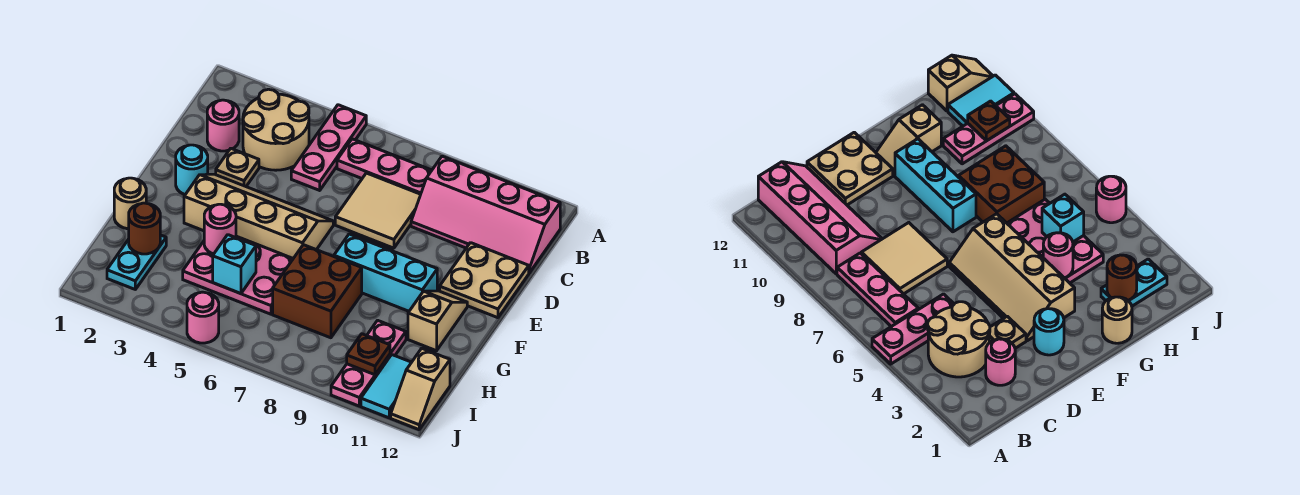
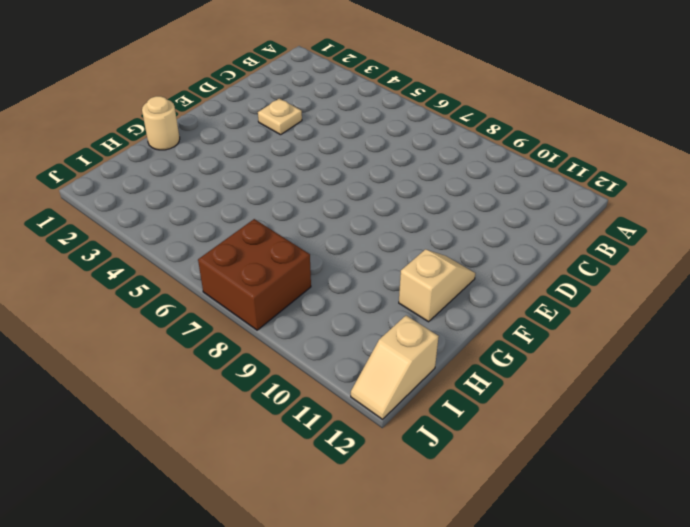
brown brick I7:J8 level 1 -> brown brick G7:H8 level 1
none -> pink plate A5:C5 level 1
none -> tan round brick B3:C4 level 1
none -> pink plate B6:B8 level 1

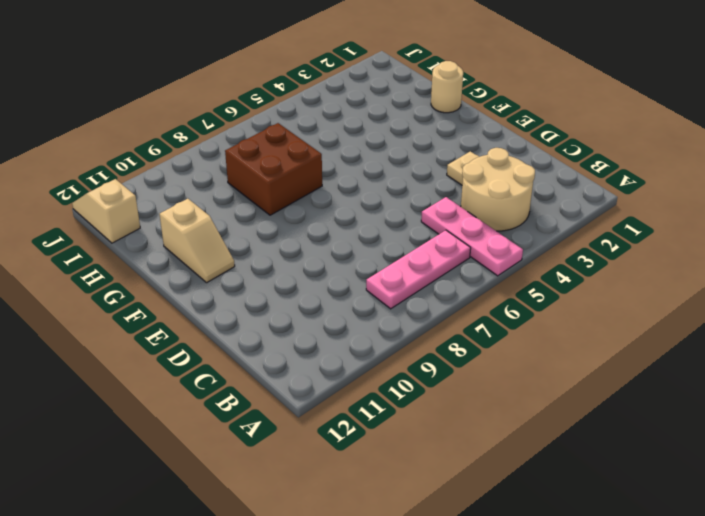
none -> pink slope B9:C12 level 1 top B
none -> pink round brick C2 level 1
none -> tan tile C7:D8 level 1

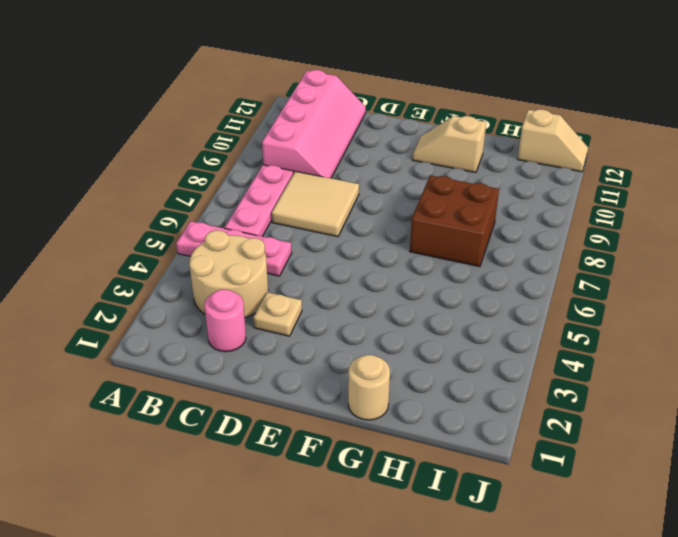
none -> tan plate D11:E12 level 1
none -> cyan round brick E2 level 1
none -> tan slope E3:F6 level 1 top F

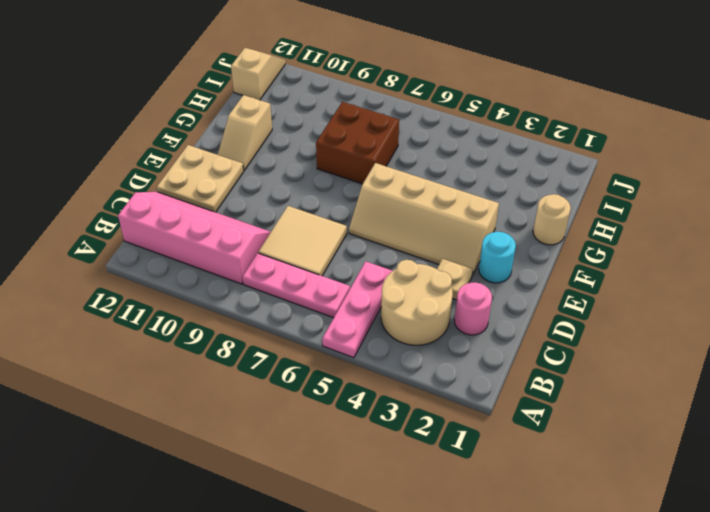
none -> cyan brick F8:F10 level 1
none -> pink plate G4:H6 level 1
none -> cyan plate H2:I2 level 1

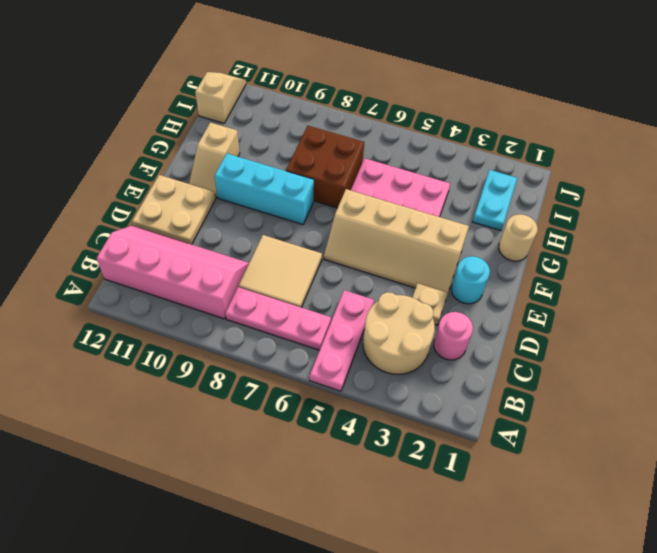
none -> pink plate H10:J10 level 1
none -> cyan tile I11:J11 level 1
none -> pink round brick J5 level 1

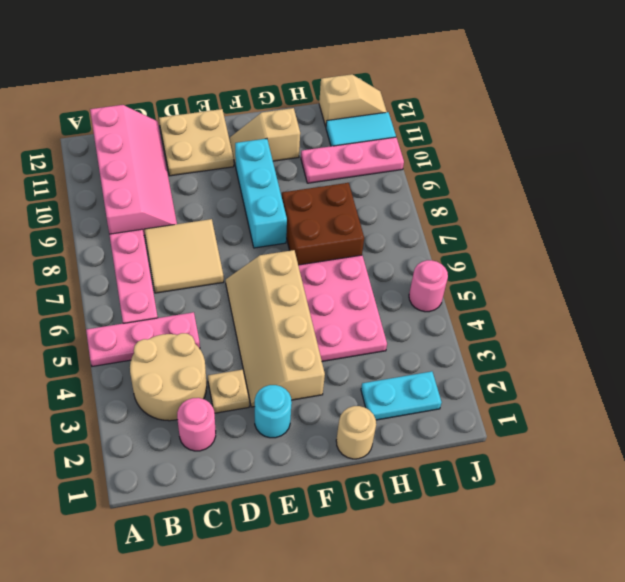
none -> pink round brick G4 level 2
none -> brown round brick H2 level 2
none -> cyan brick H5 level 2

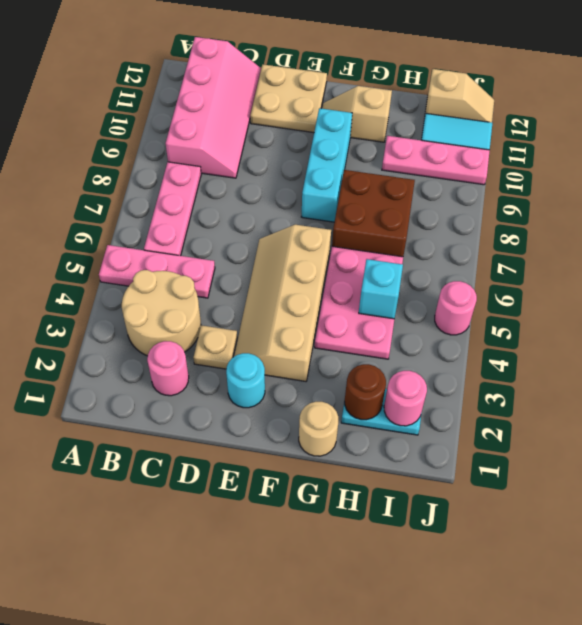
pink round brick I2 level 2 -> pink round brick G4 level 2
none -> tan tile C7:D8 level 1
none -> brown plate I10 level 2

